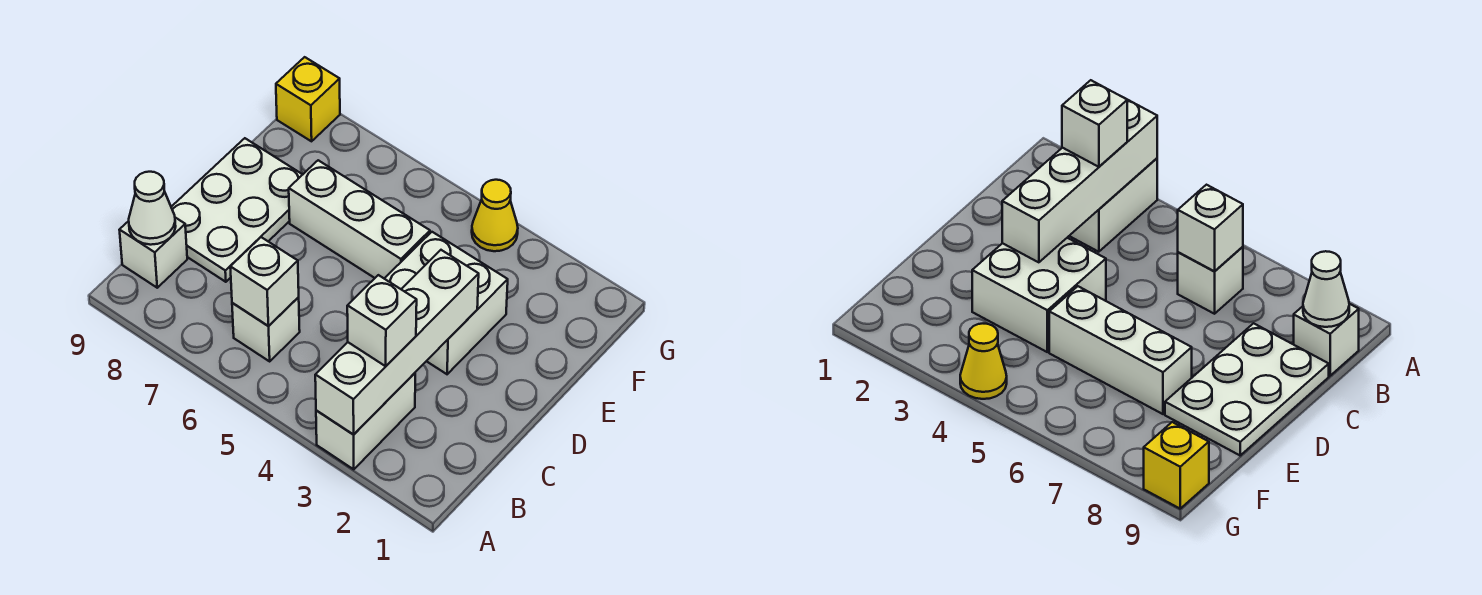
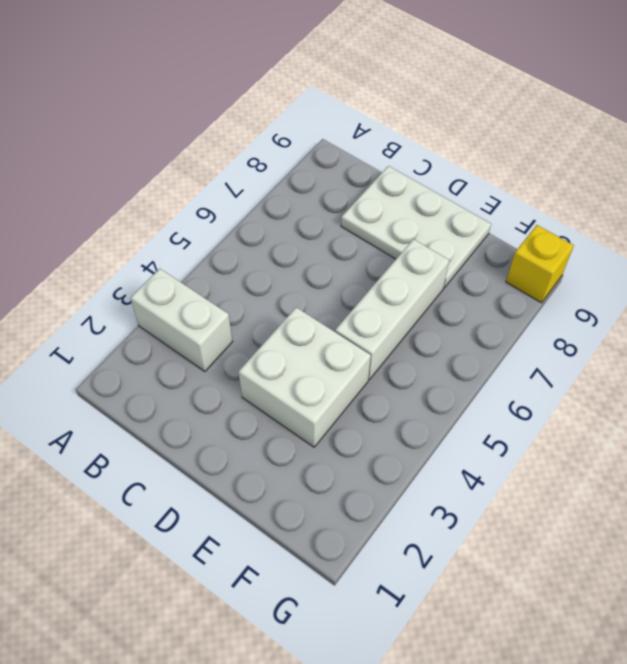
none -> white brick B6 level 1
none -> white brick B9 level 1
none -> yellow cone G4 level 1

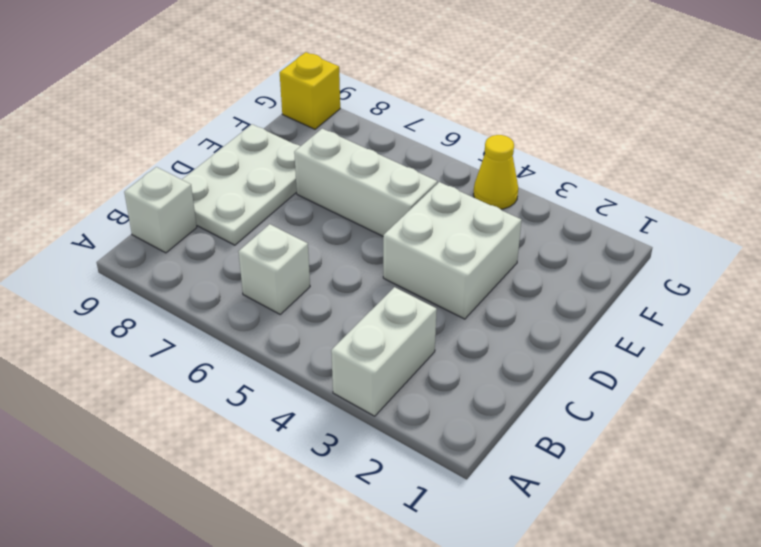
none -> white brick A3:D3 level 2
none -> white brick B6 level 2
none -> white cone B9 level 2

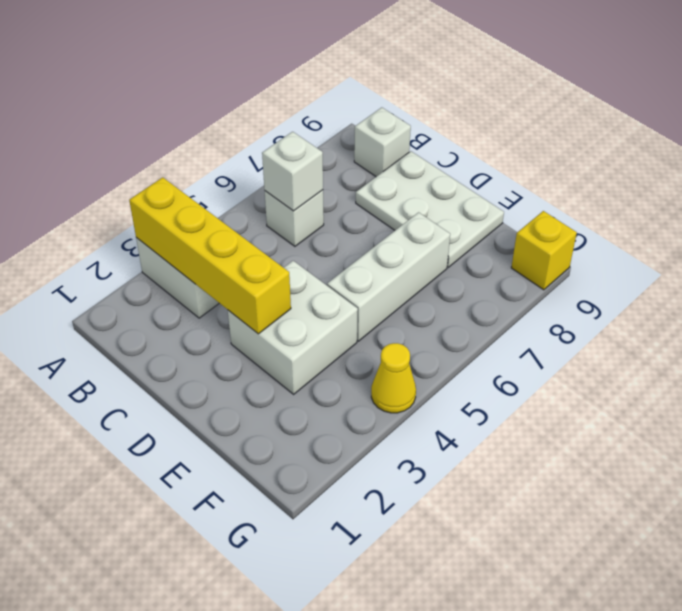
yellow brick A3:D3 level 2 -> white brick A3:D3 level 2
none -> white cone B9 level 2
none -> white brick B3 level 3

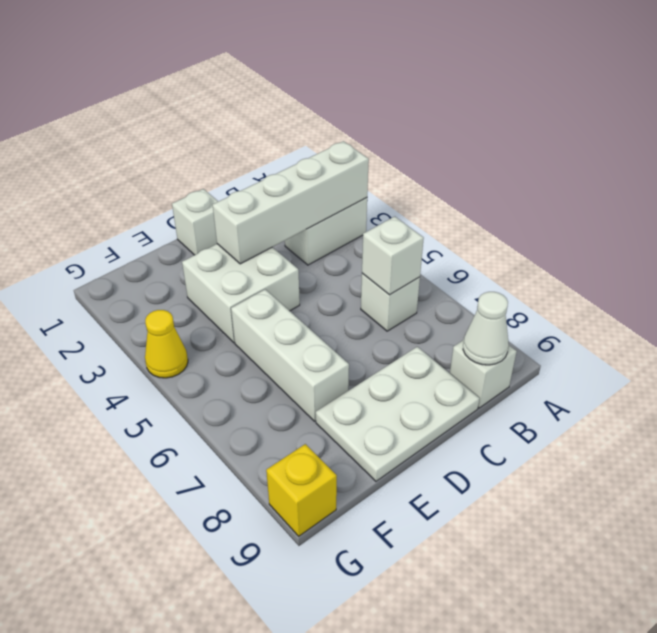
white brick D1 level 1 -> white brick B3 level 3

